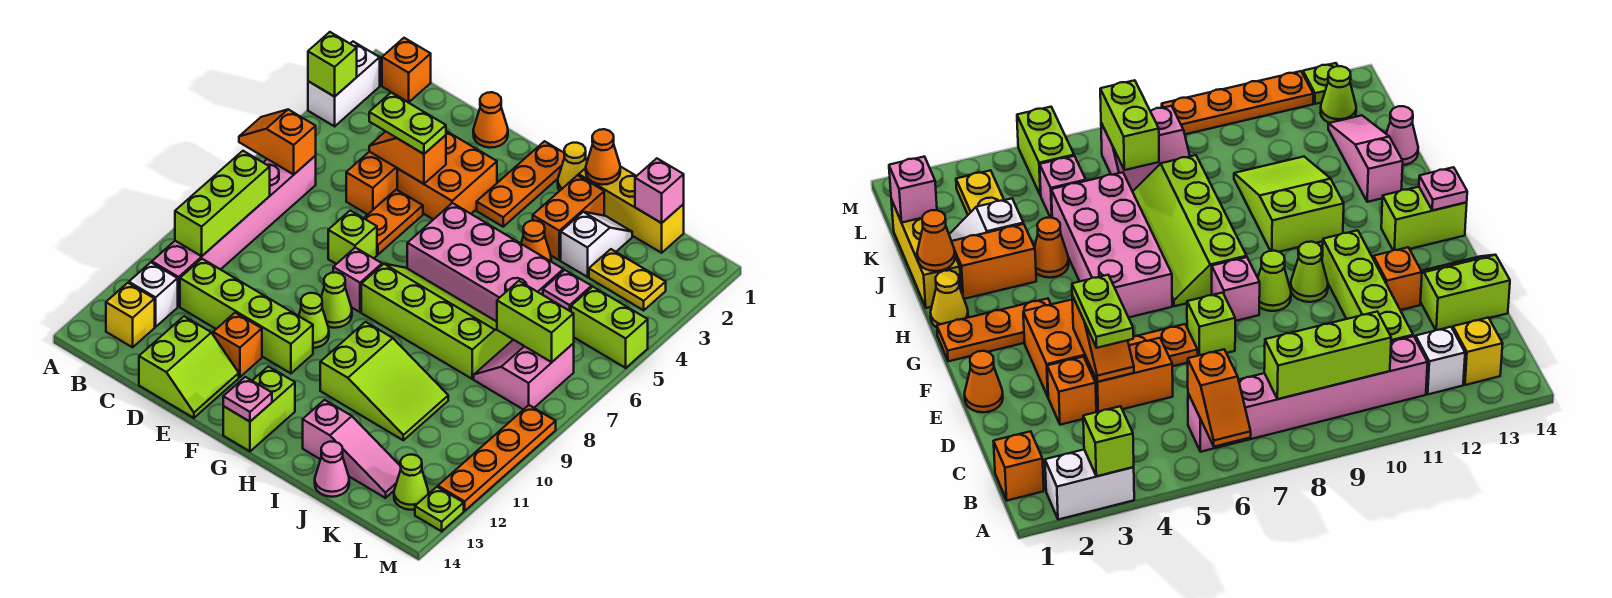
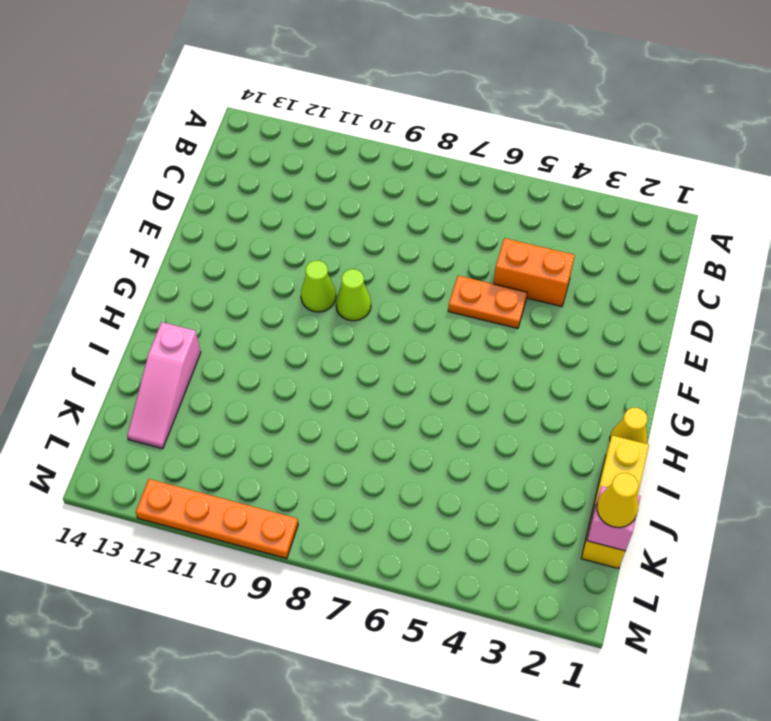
yellow cone K1 level 3 -> none
none -> white brick A2:A3 level 1
none -> orange brick B1 level 1
none -> pink brick B6:B11 level 1
none -> white brick B12 level 1

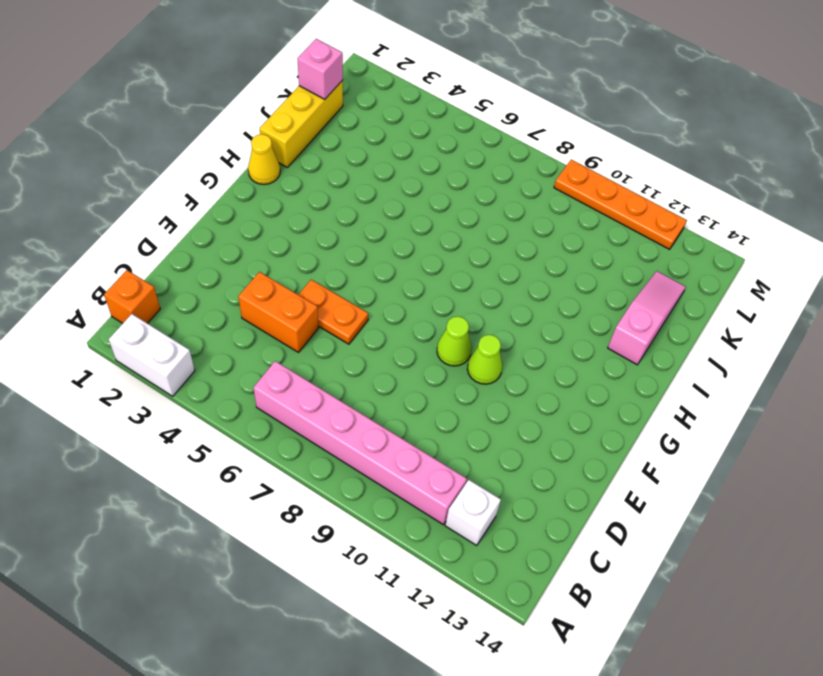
none -> yellow brick B13 level 1
none -> lime brick C11:F11 level 1
none -> orange brick D3 level 1
none -> lime slope D13:E14 level 1 top D

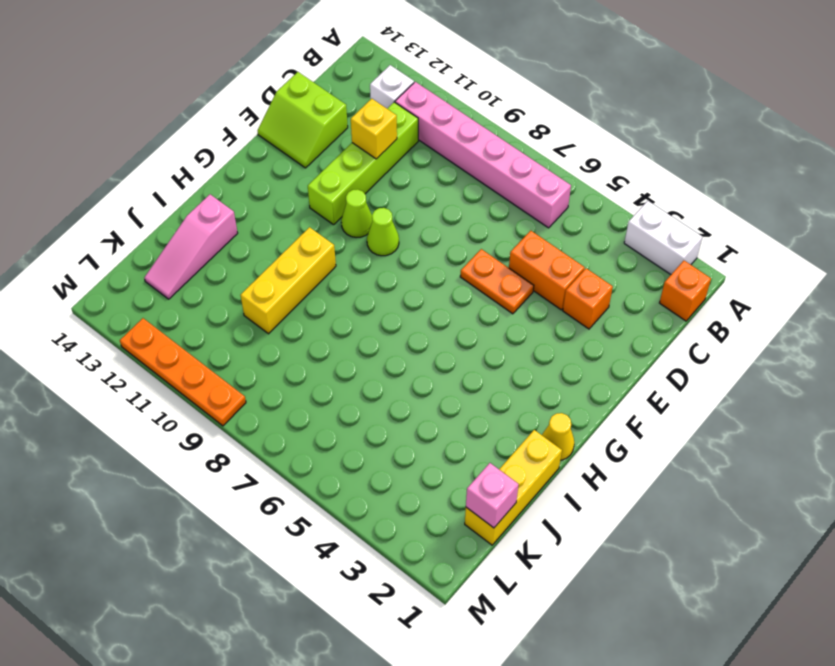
yellow brick D11 level 2 -> yellow brick B13 level 1
yellow brick H10:J10 level 1 -> lime slope H10:J11 level 1 top H
none -> orange cone E1 level 1
none -> orange brick E3:F4 level 1
none -> lime brick E7 level 1
none -> orange brick E12 level 1

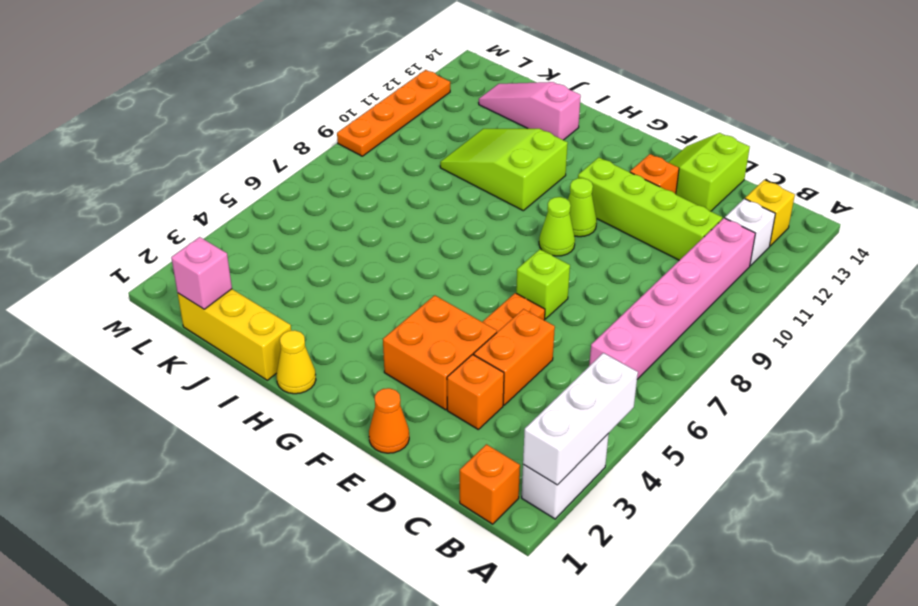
white brick A2:A4 level 2 -> lime brick A3 level 2
none -> pink brick F8 level 1
none -> orange plate G1:G3 level 1
none -> pink brick G5:J6 level 1
none -> lime slope G7:J8 level 1 top 8

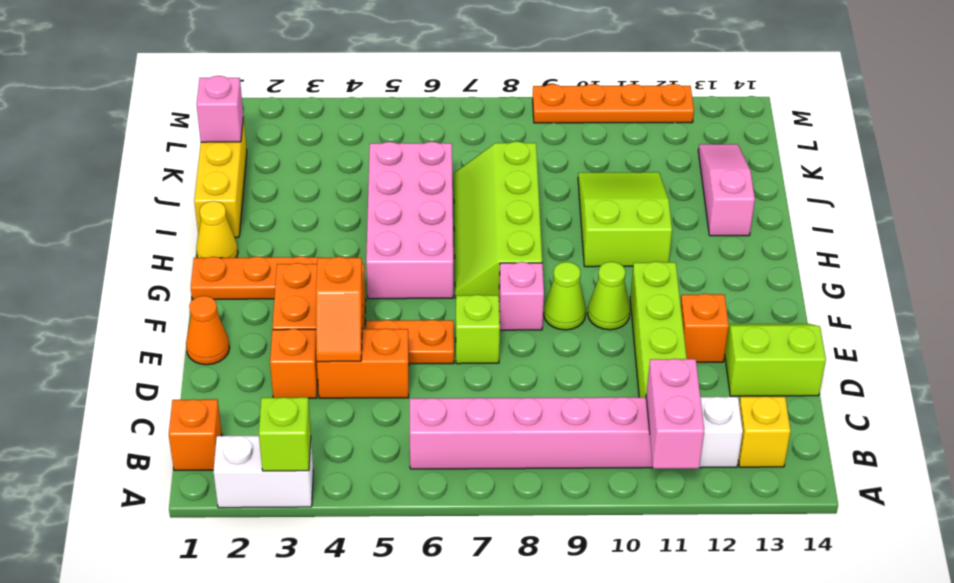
pink brick A11:B11 level 2 -> none
none -> lime brick G13:G14 level 1
none -> orange brick I2:I3 level 1
none -> orange cone I4 level 1
none -> white slope J2:J3 level 1 top 3

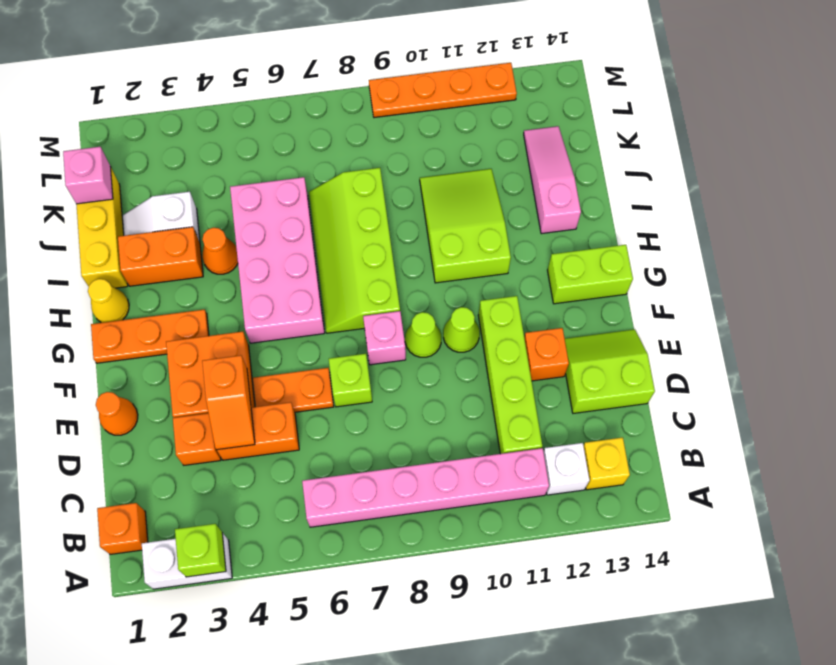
none -> pink cone J14 level 1
none -> yellow plate K3:L3 level 1
none -> pink brick K5 level 1
none -> pink slope K7:L8 level 1 top L

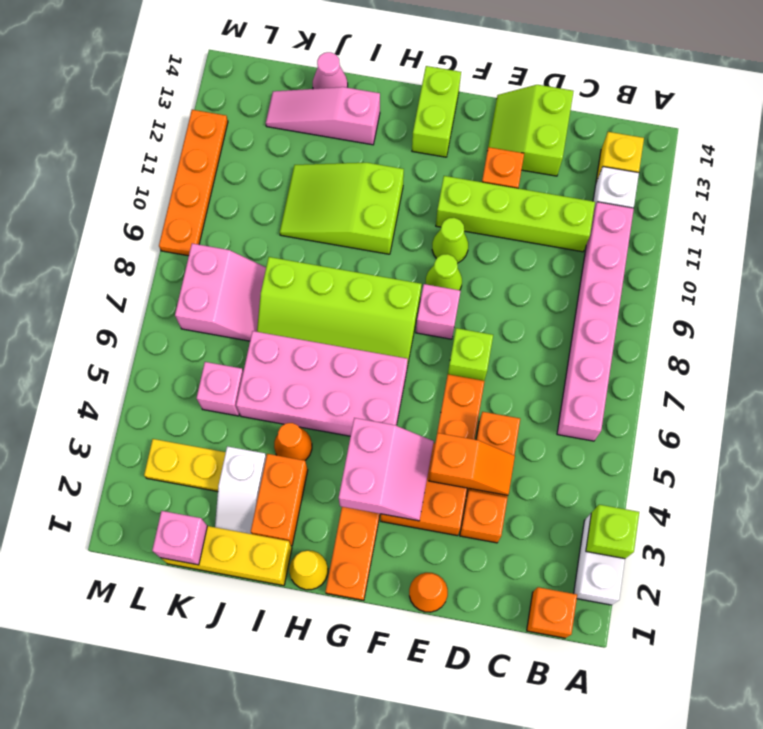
pink slope F3:G4 level 2 top G -> none
none -> lime brick L5:M5 level 1
none -> lime cone L13 level 1
none -> lime plate M13 level 1
none -> orange slope A6:B6 level 2 top B

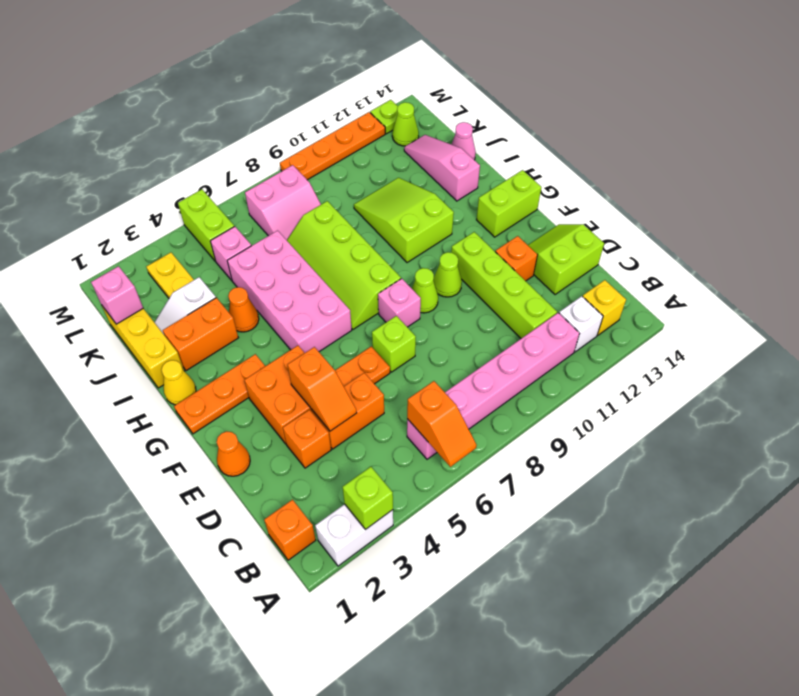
none -> lime brick B8:B10 level 2
none -> pink plate G14 level 2
none -> orange cone I1 level 2
none -> lime brick K7:L7 level 2

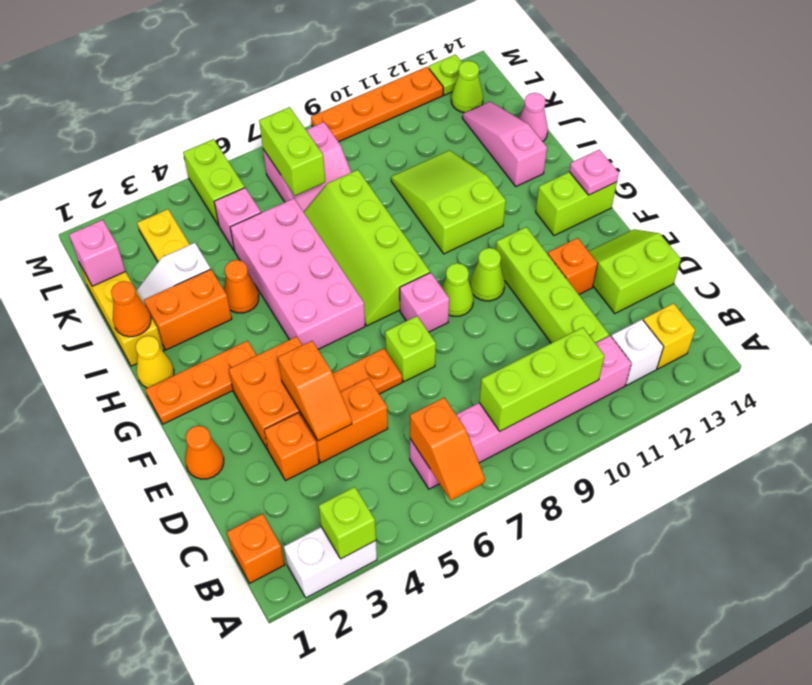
none -> lime plate D4:E4 level 3

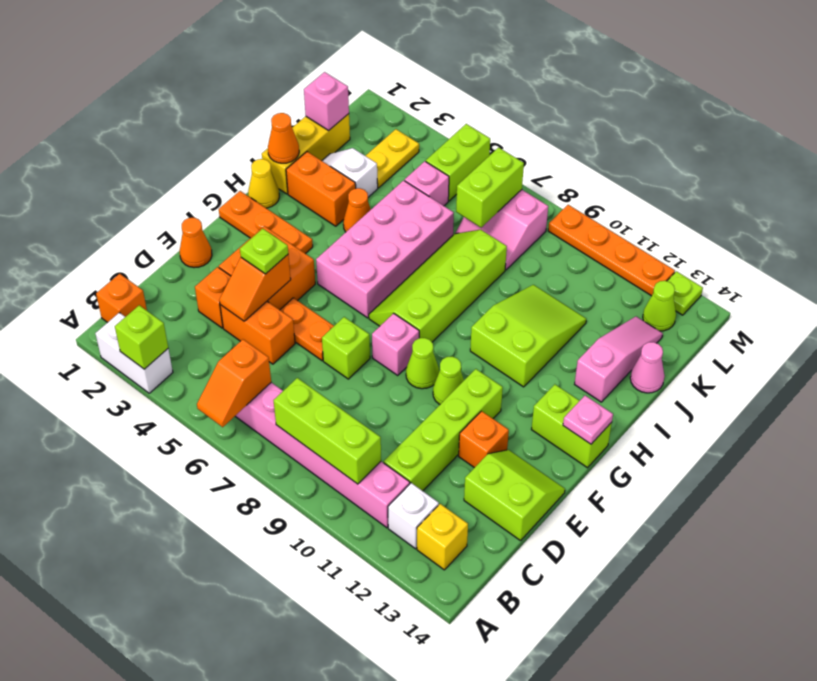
lime plate E4 level 3 -> lime plate D4:E4 level 3

